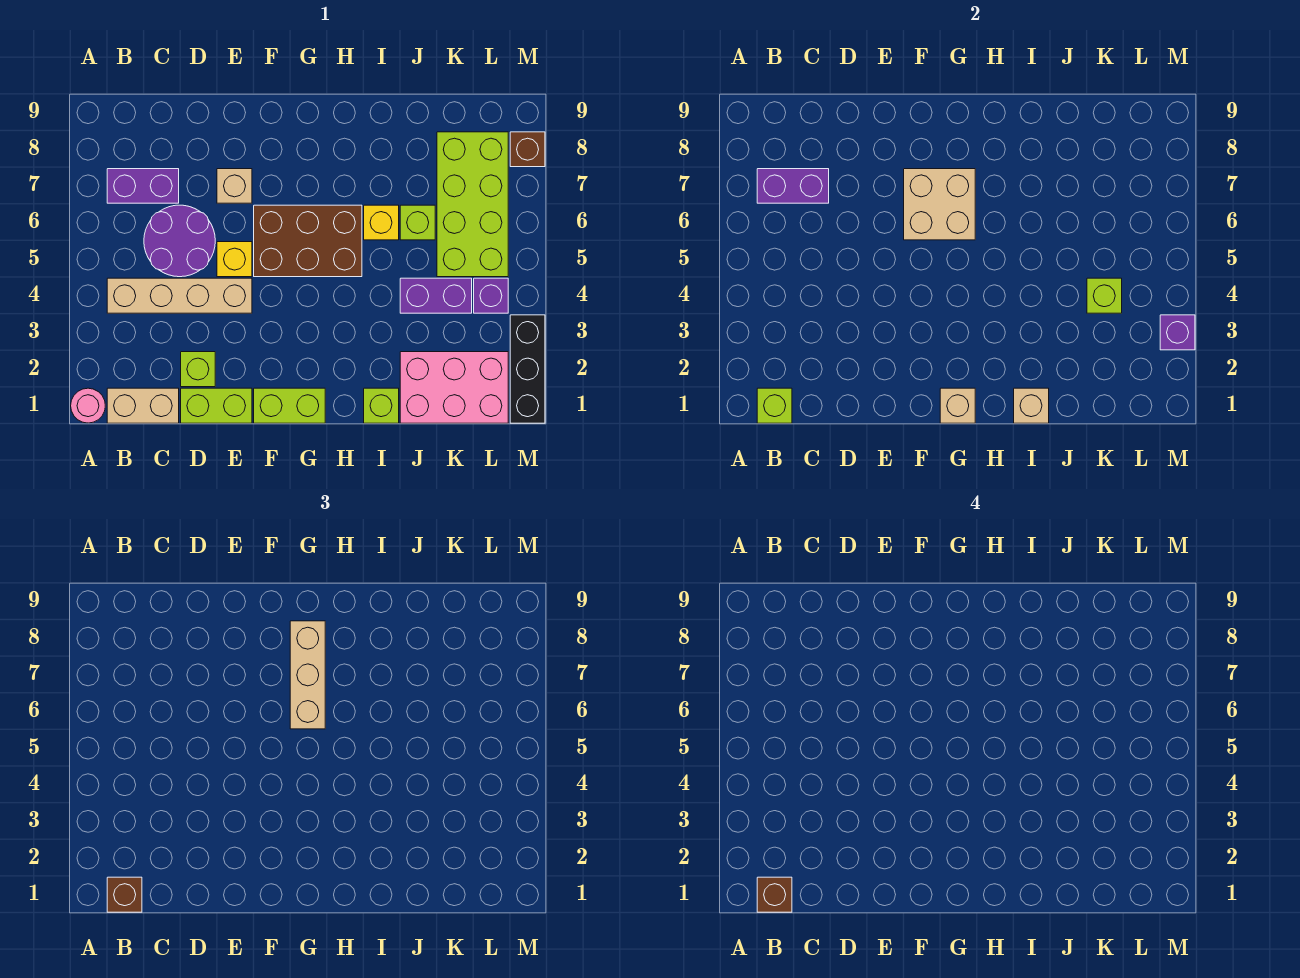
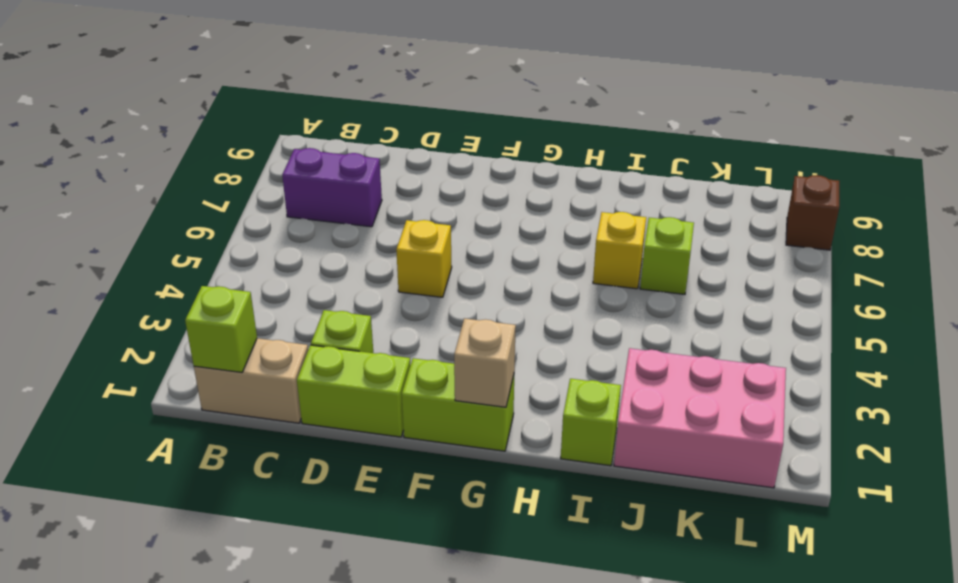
none -> pink round brick A1 level 1
none -> tan brick B4:E4 level 1
none -> purple round brick C5:D6 level 1
none -> tan brick E7 level 1

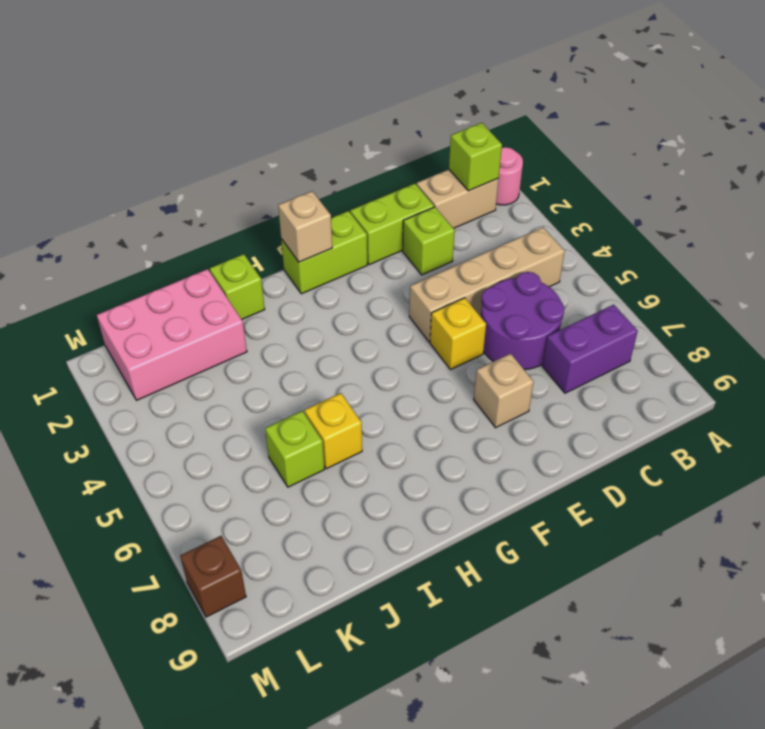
none -> brown brick F5:H6 level 1
none -> purple brick J4:K4 level 1
none -> lime brick K5:L8 level 1
none -> purple brick L4 level 1

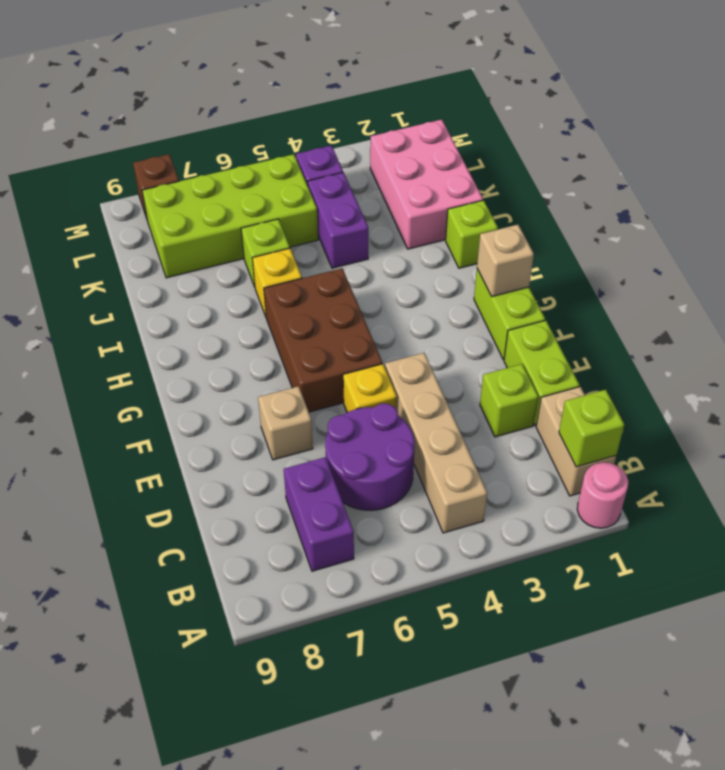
none -> black brick M1:M3 level 1
none -> purple brick B7:C7 level 2
none -> tan brick F6:G7 level 2
none -> tan brick I1 level 2

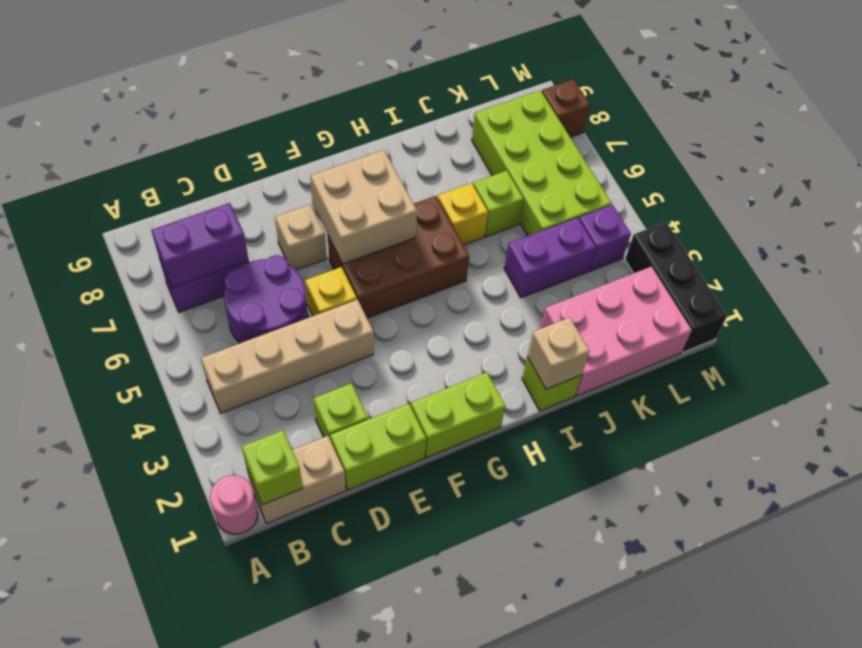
none -> tan brick G1 level 2
none -> lime brick K4 level 2
none -> purple brick M3 level 2
none -> brown brick B1 level 3

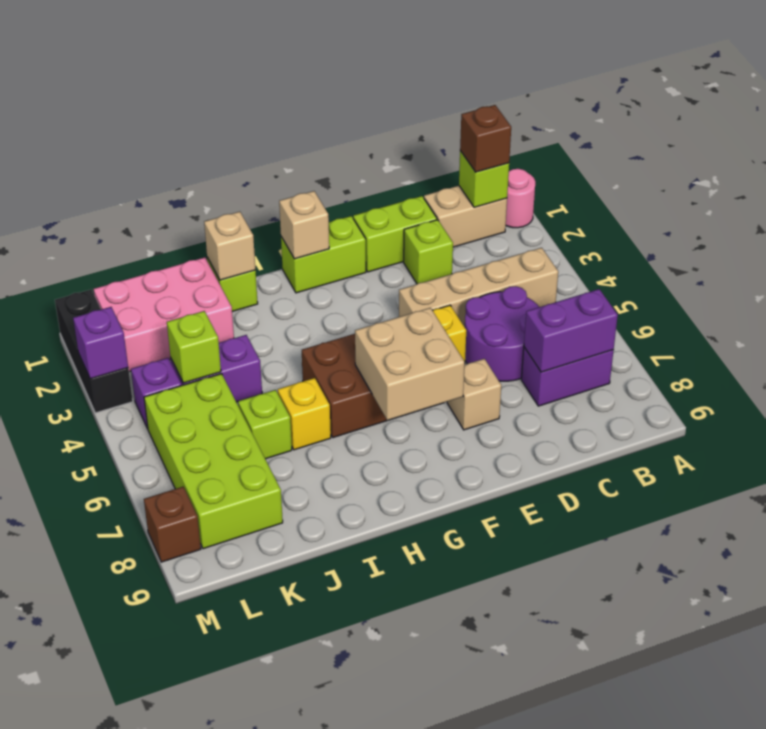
none -> tan brick G6:G8 level 3
none -> brown brick B1 level 4

